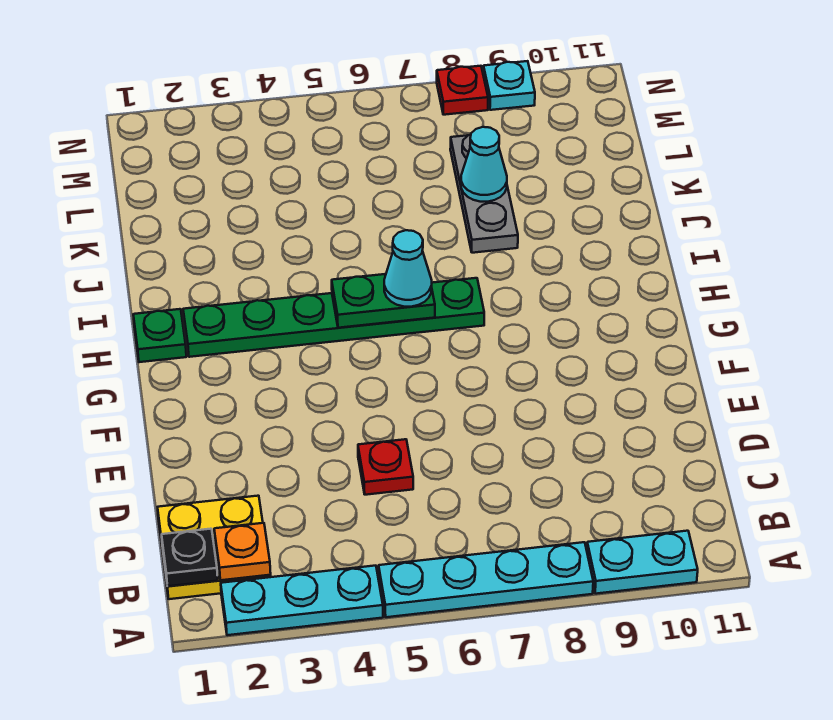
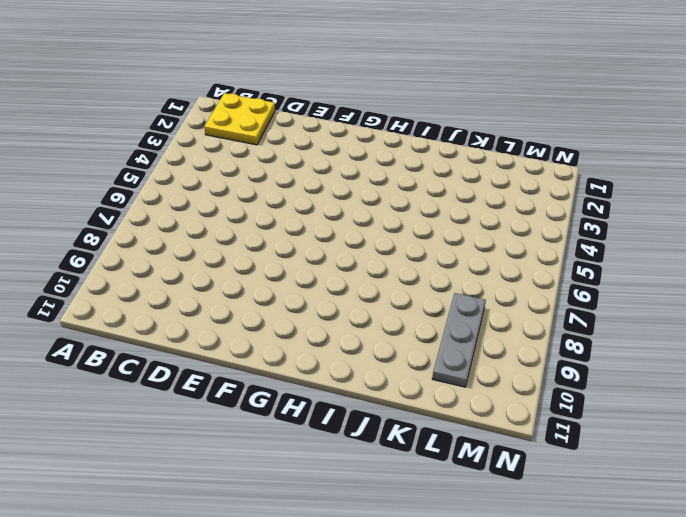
grey plate L8:L10 level 1 -> grey plate J8:L8 level 1
none -> cyan plate A2:A4 level 1
none -> cyan plate A5:A8 level 1
none -> cyan plate A9:A10 level 1

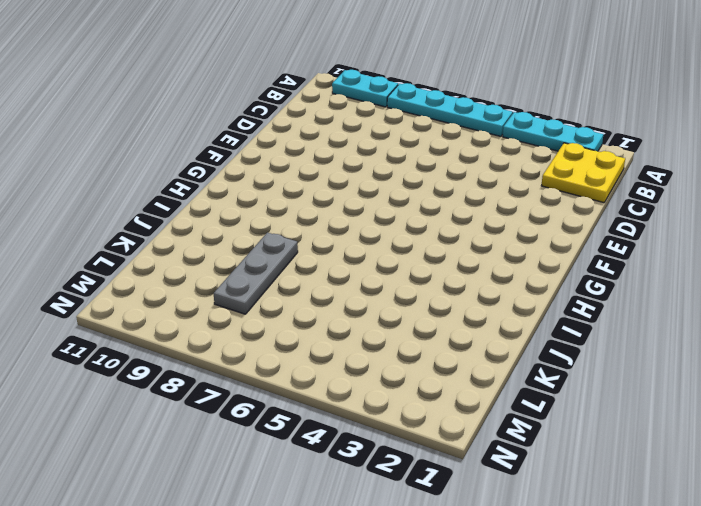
none -> red plate D5 level 1
none -> green plate H1 level 1
none -> green plate H2:H7 level 1

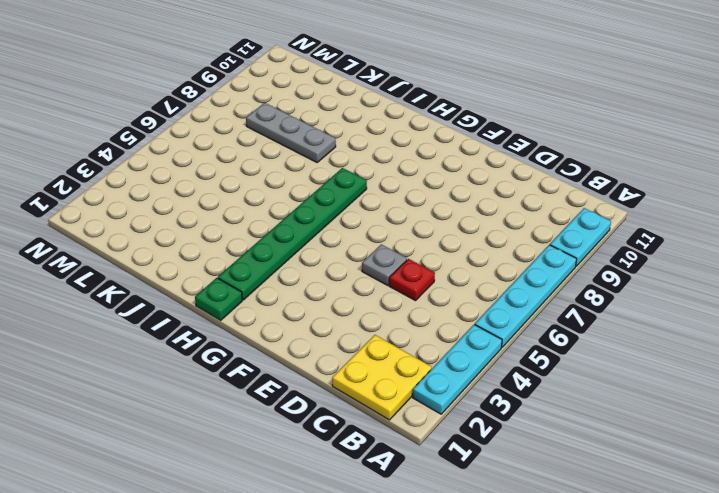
grey plate E5 level 1 -> none
none -> red plate N8 level 1
none -> cyan plate N9 level 1
none -> black plate B1 level 2

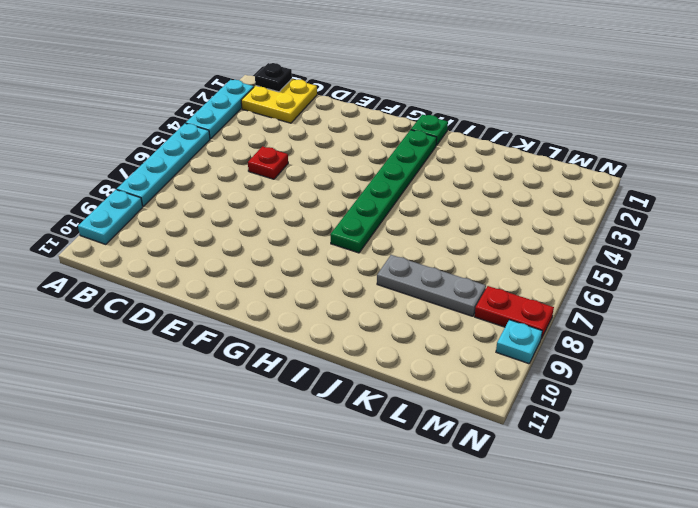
red plate M8:N8 level 1 -> red plate N8 level 1
none -> orange plate B2 level 2
none -> green plate H5:H6 level 2
none -> cyan cone K8 level 2

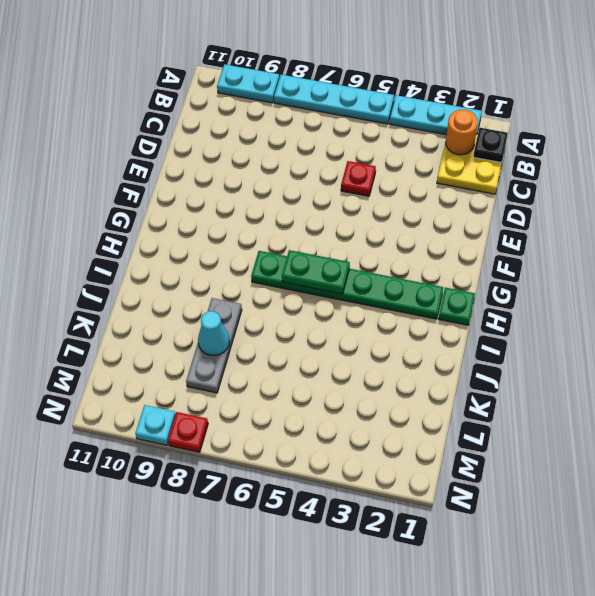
orange round brick B2 level 2 -> orange plate B2 level 2
none -> cyan cone H6 level 3

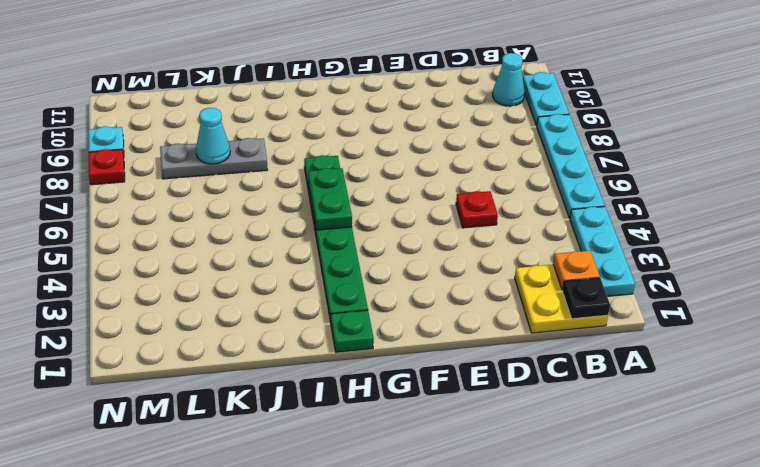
cyan cone B10 level 1 -> cyan cone H6 level 3

